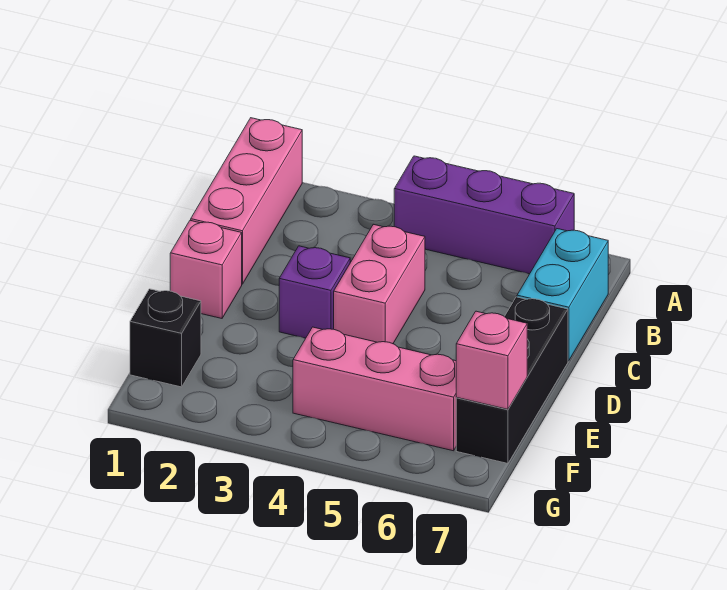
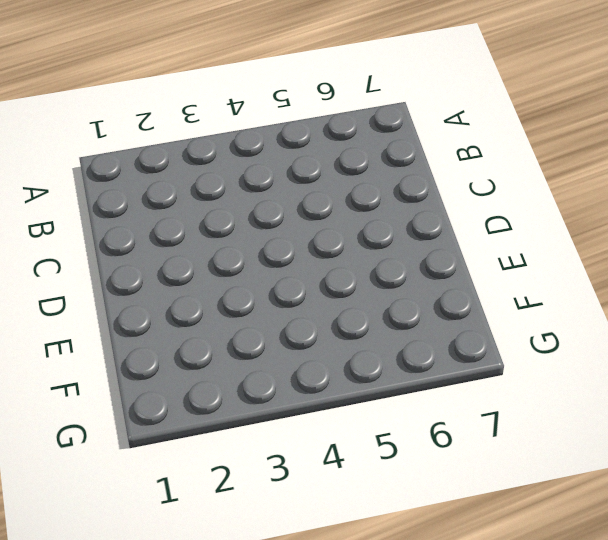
none -> pink brick A1:C1 level 1
none -> purple brick A4:A6 level 1

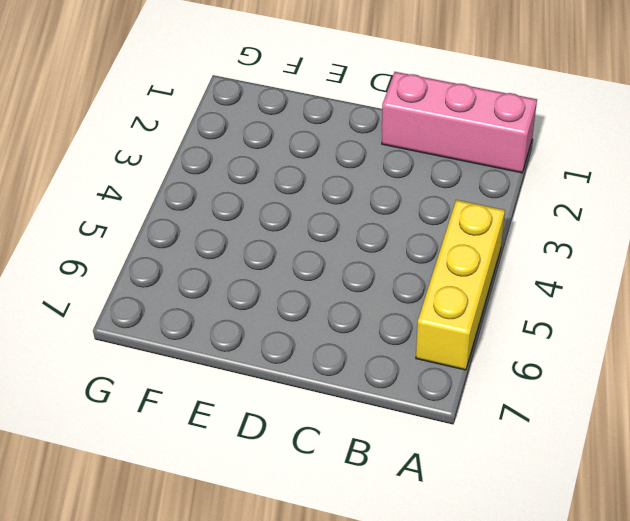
yellow brick A4:A6 level 1 -> purple brick A4:A6 level 1
none -> cyan brick B7:C7 level 1
none -> pink brick C4:D4 level 1

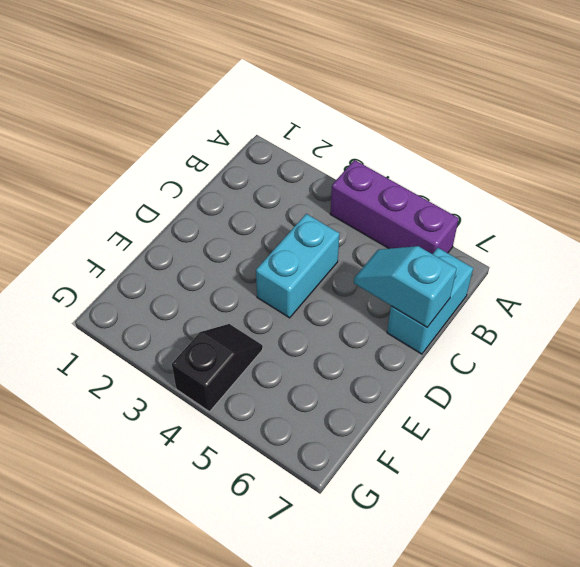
cyan brick C4:D4 level 1 -> pink brick C4:D4 level 1
cyan slope C6:C7 level 2 top 7 -> none
black slope F4:G4 level 1 top G -> pink brick F4:F6 level 1
none -> pink brick A1:C1 level 1
none -> pink brick D1 level 1

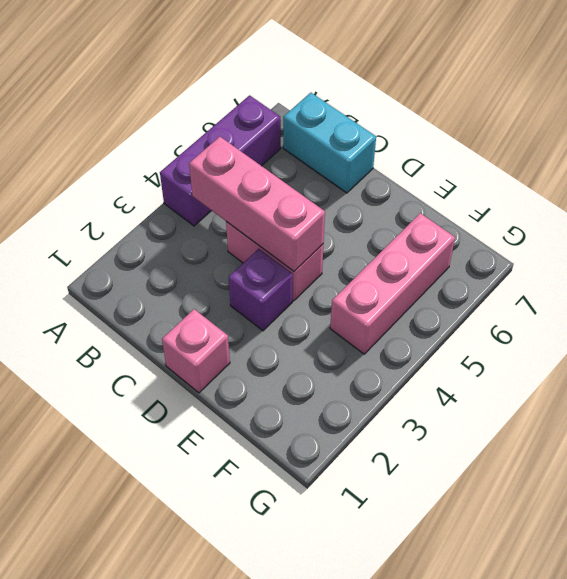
pink brick B4:D4 level 2 -> pink brick A1:C1 level 1
none -> black brick D7:F7 level 1
none -> black brick F1 level 1

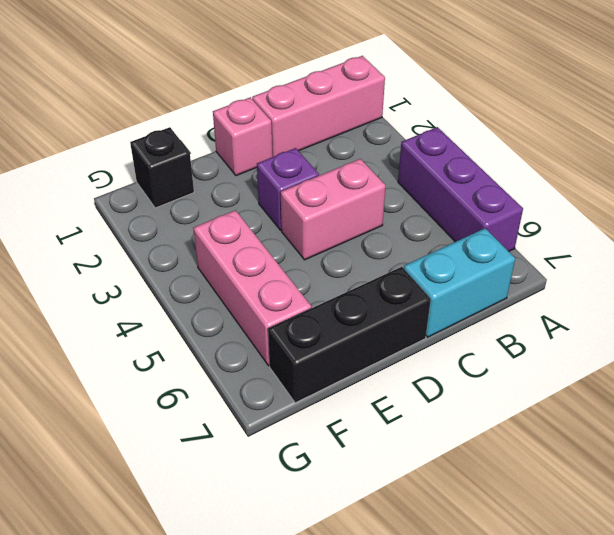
none -> pink brick F7 level 2

